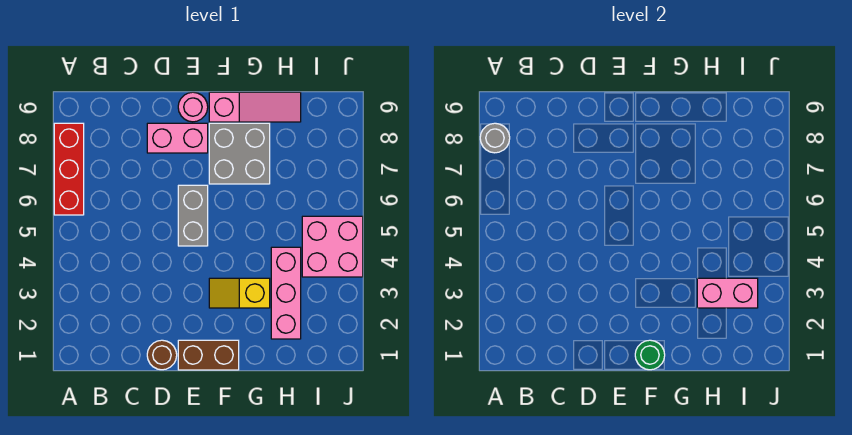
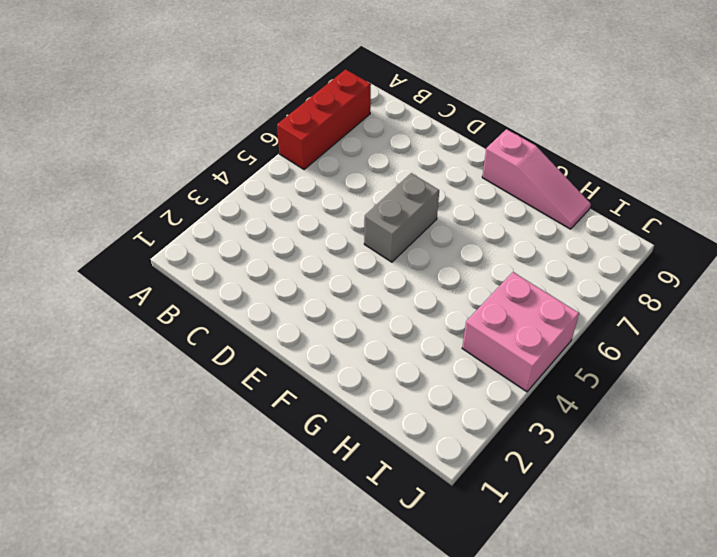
none -> brown round brick D1 level 1
none -> pink brick D8:E8 level 1
none -> brown brick E1:F1 level 1

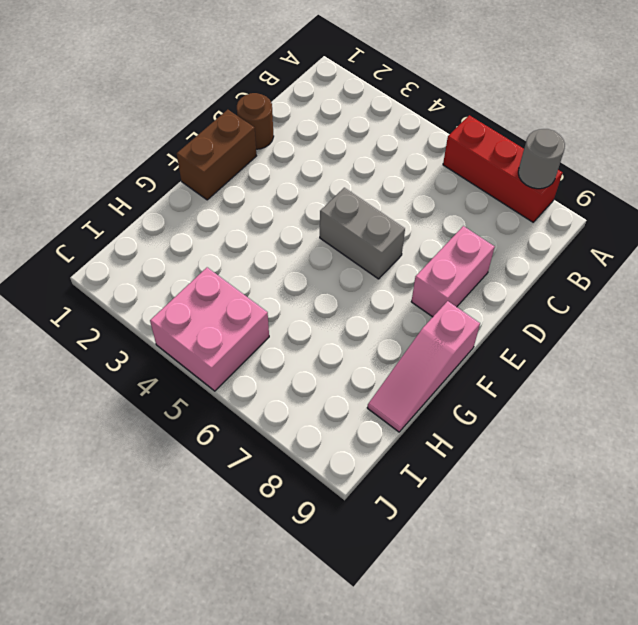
none -> pink round brick E9 level 1
none -> yellow slope F3:G3 level 1 top G
none -> grey brick F7:G8 level 1

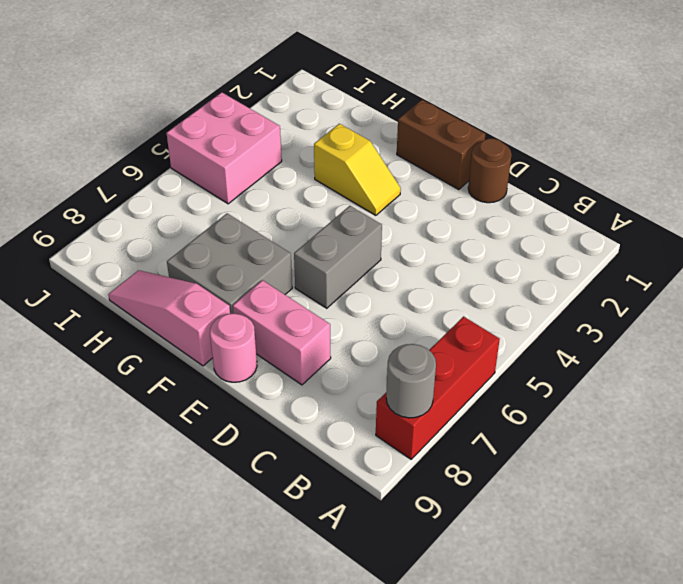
none -> pink brick H2:H4 level 1
none -> green round brick F1 level 2
none -> pink brick H3:I3 level 2

